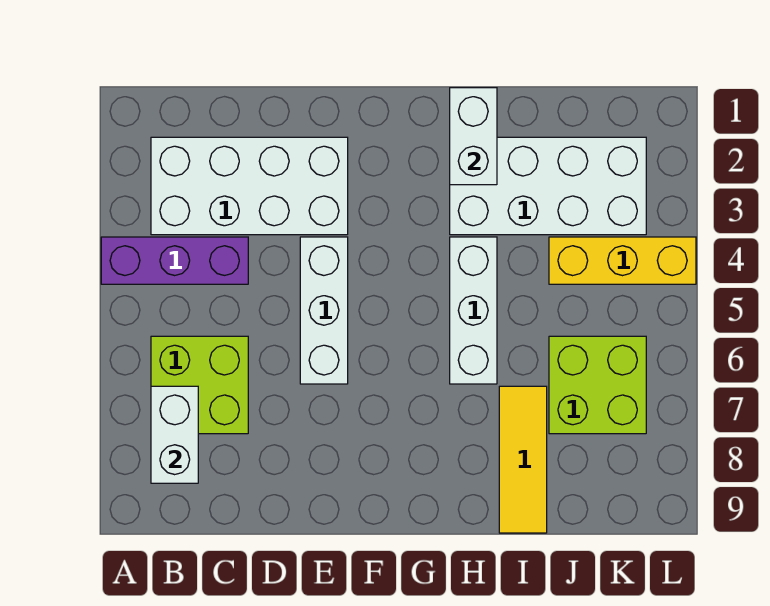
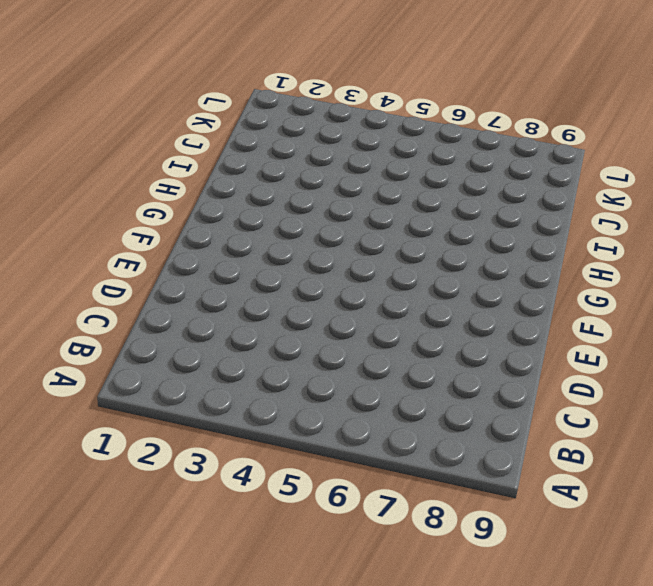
none -> purple brick A4:C4 level 1
none -> white brick B2:E3 level 1

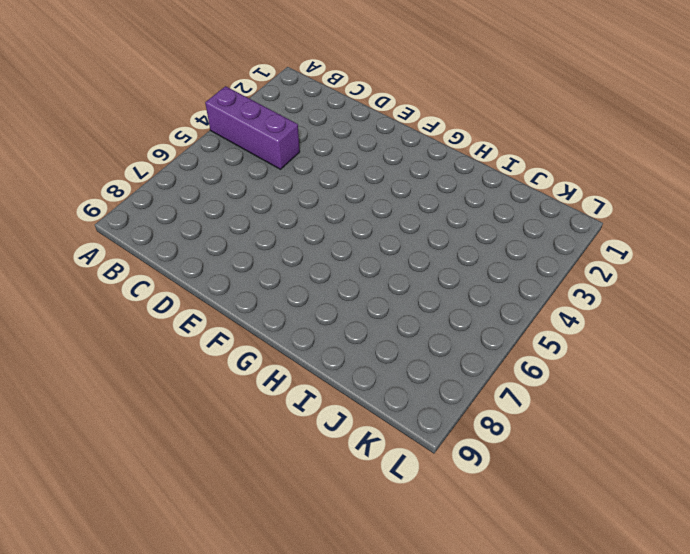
none -> white brick B2:E3 level 1
none -> lime brick B6:C7 level 1

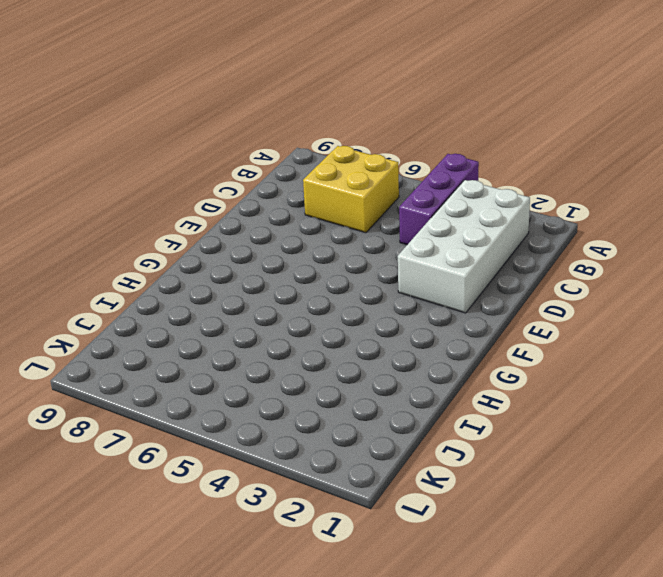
yellow brick B6:C7 level 1 -> lime brick B6:C7 level 1
none -> white brick E4:E6 level 1
none -> white brick H2:K3 level 1

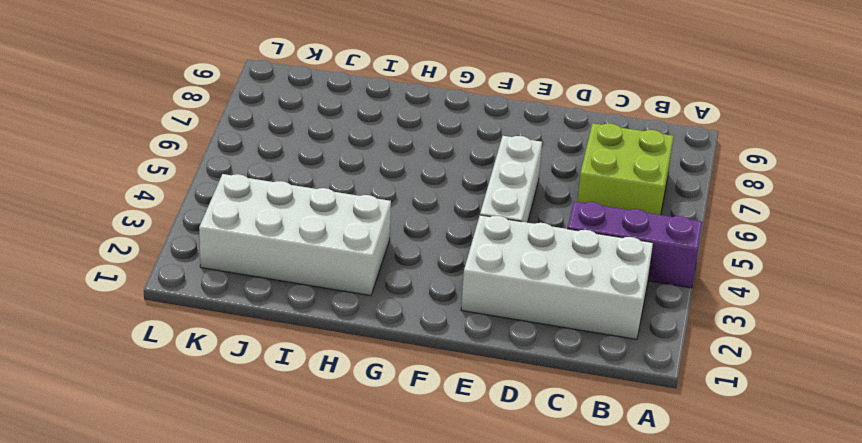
none -> white brick H4:H6 level 1
none -> yellow tile I7:I9 level 1

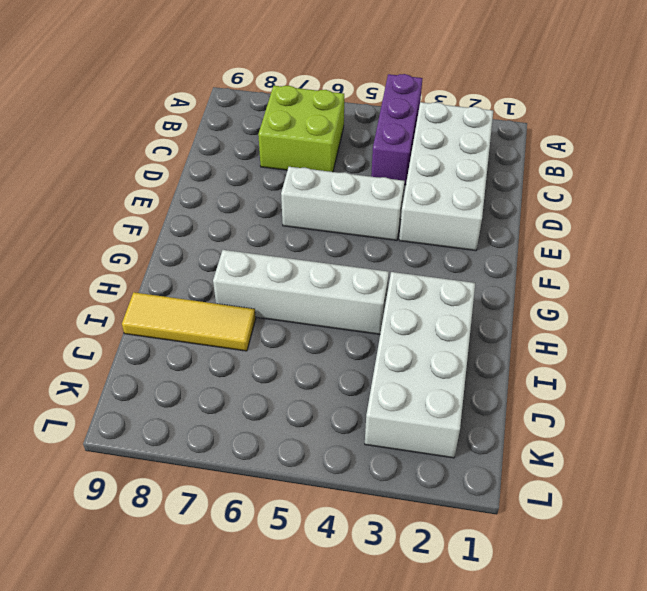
white brick H4:H7 level 1 -> white brick H4:H6 level 1
none -> yellow brick J4:L4 level 1
none -> lime brick J6:K7 level 1

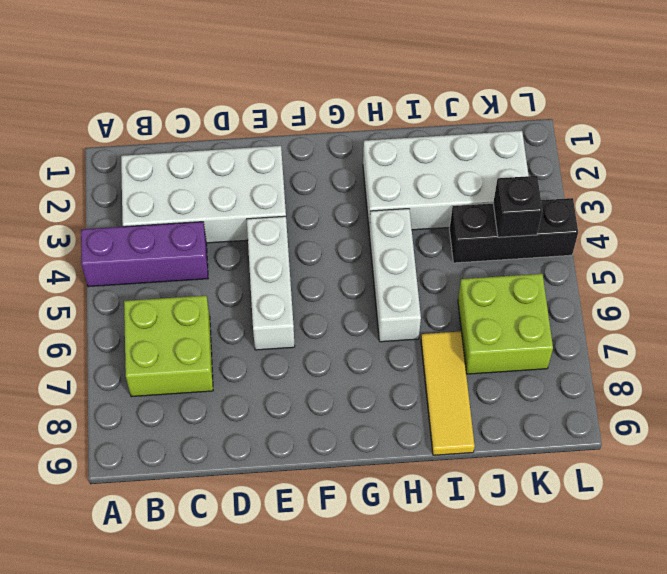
black brick J4:L4 level 1 -> yellow brick J4:L4 level 1
black brick K4 level 2 -> none
none -> white brick B7:B8 level 2
none -> white brick H1:H2 level 2

